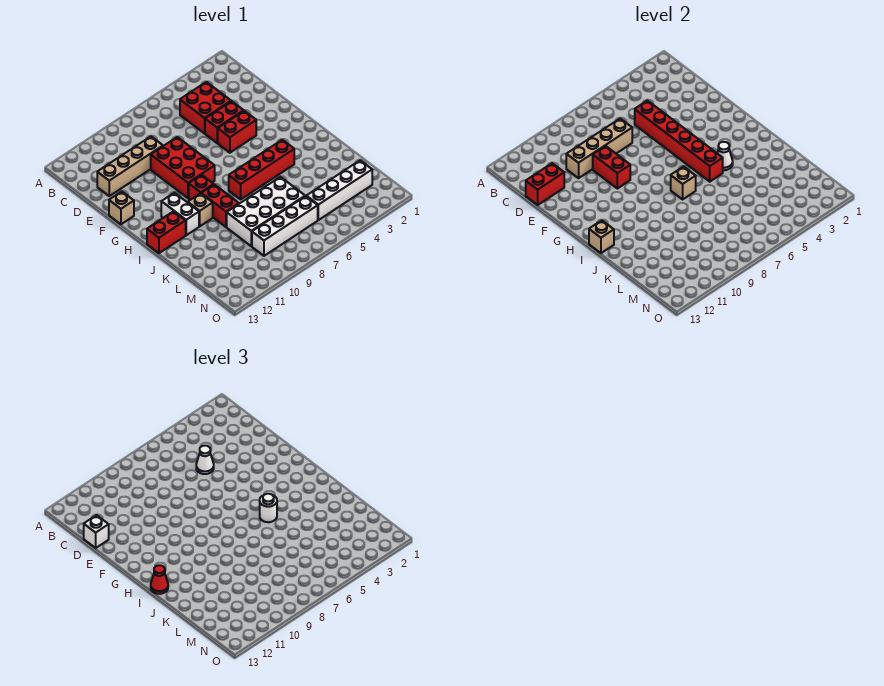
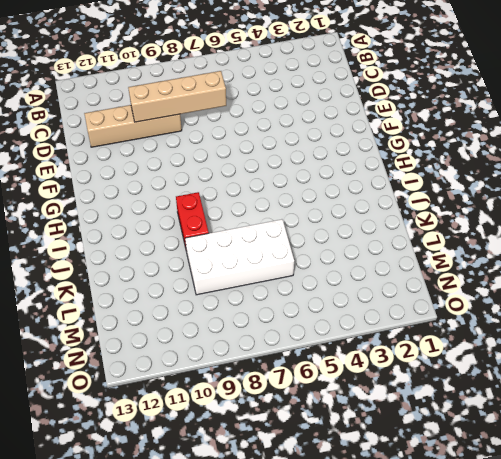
none -> red brick C4:D5 level 1
none -> red brick E4:E5 level 1
none -> red brick E8:G9 level 1

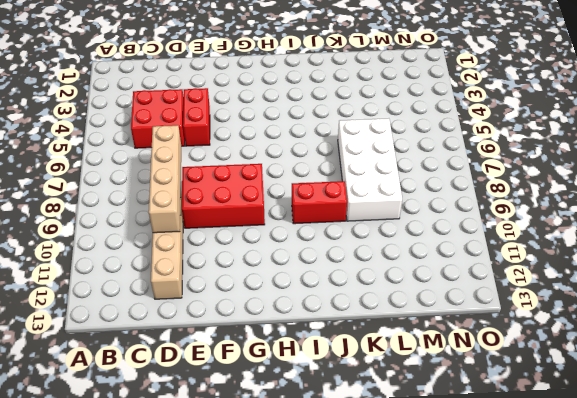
none -> red brick F4:F5 level 1
none -> tan brick F13 level 1
none -> red brick H9 level 1

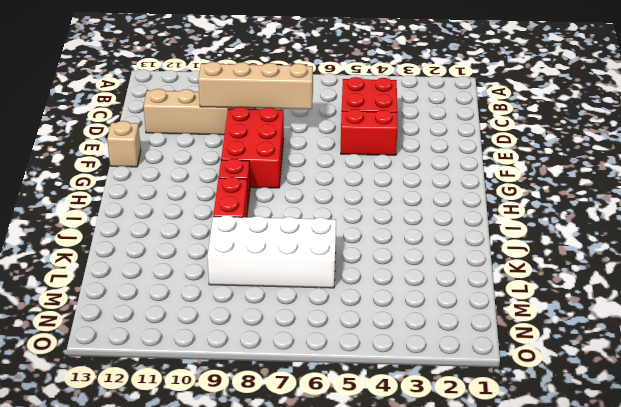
none -> red brick F4:F5 level 1
none -> white brick H11:I11 level 1
none -> red brick I4:I7 level 1

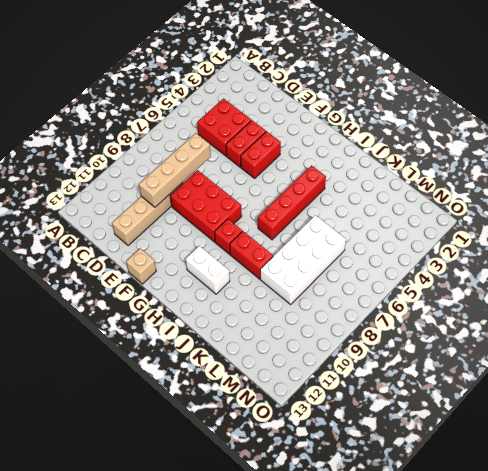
none -> tan brick I10 level 1
none -> red brick I12:I13 level 1
none -> white brick M2:M5 level 1

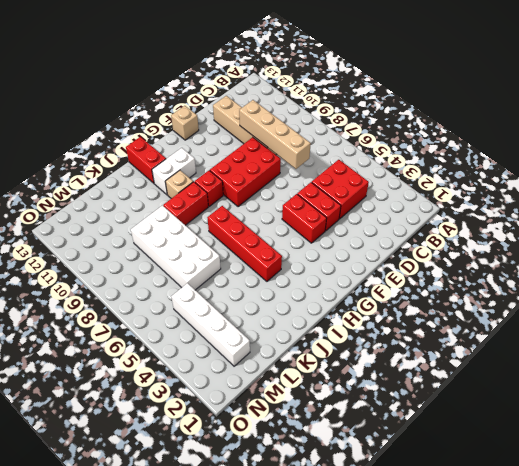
none -> white brick M6:M9 level 1
none -> red brick D5:I5 level 2
none -> red brick D12:D13 level 2

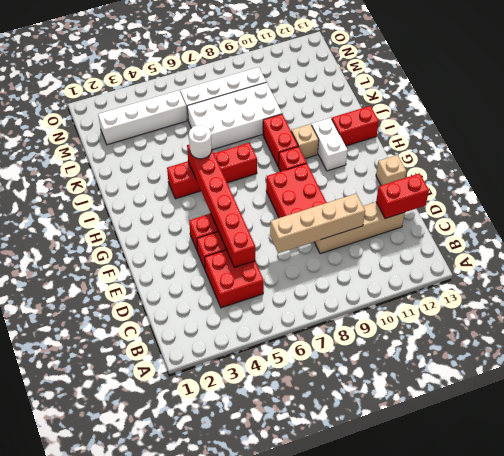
none -> red brick E9:F9 level 2
none -> white cone I4 level 2
none -> tan brick I7 level 2

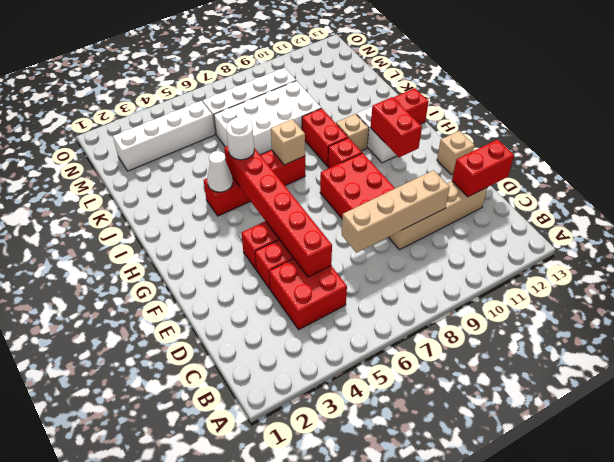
red brick G11:H11 level 2 -> red brick E9:F9 level 2
none -> tan brick I13 level 2
none -> white cone D5 level 3
none -> white brick D13 level 3

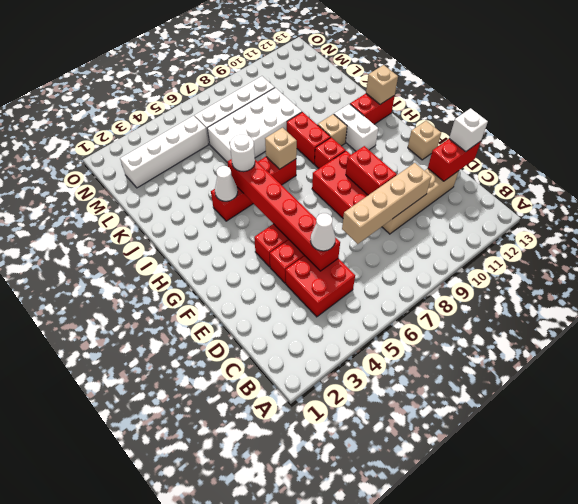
none -> red cone I13 level 3

